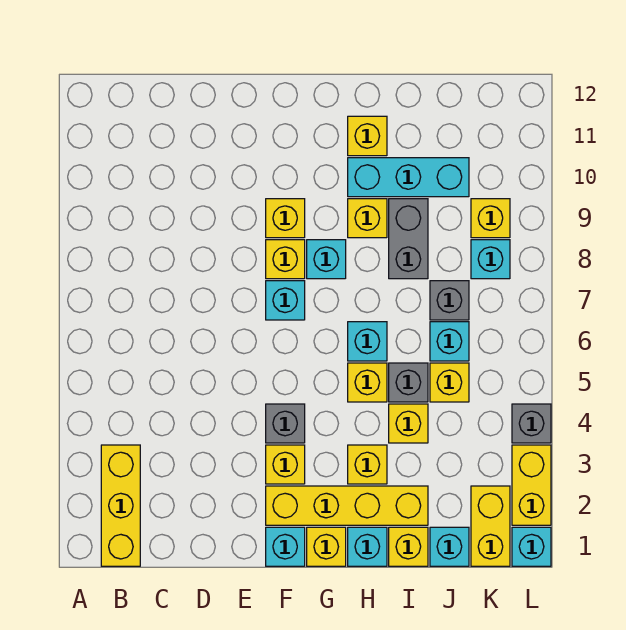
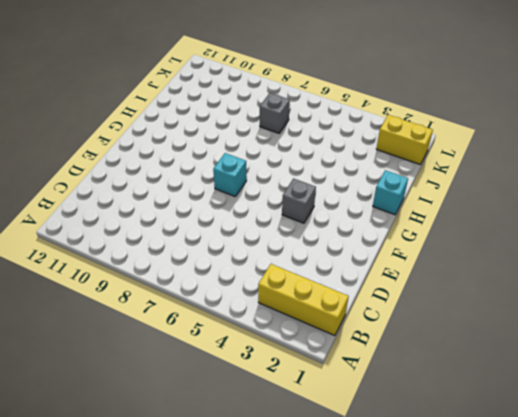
none -> cyan brick F1 level 1
none -> yellow brick F2:I2 level 1
none -> yellow brick F3 level 1
none -> yellow brick F8 level 1

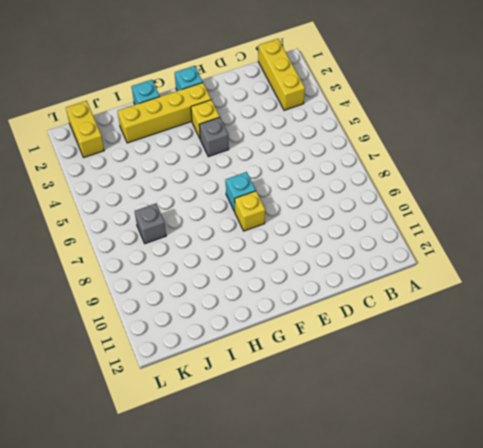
none -> yellow brick F9 level 1
none -> yellow brick G1 level 1
none -> cyan brick G8 level 1
none -> yellow brick H3 level 1

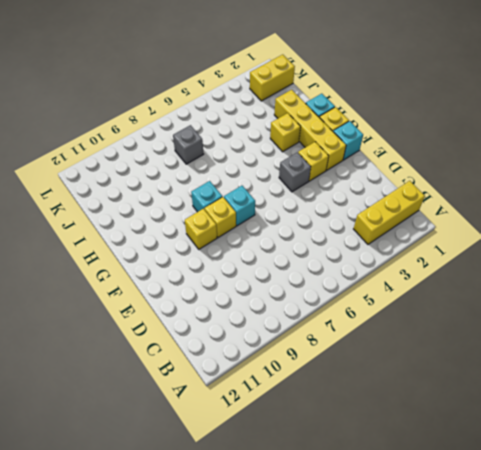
none -> yellow brick H5 level 1
none -> cyan brick H6 level 1
none -> yellow brick H9 level 1
none -> cyan brick H10:J10 level 1

